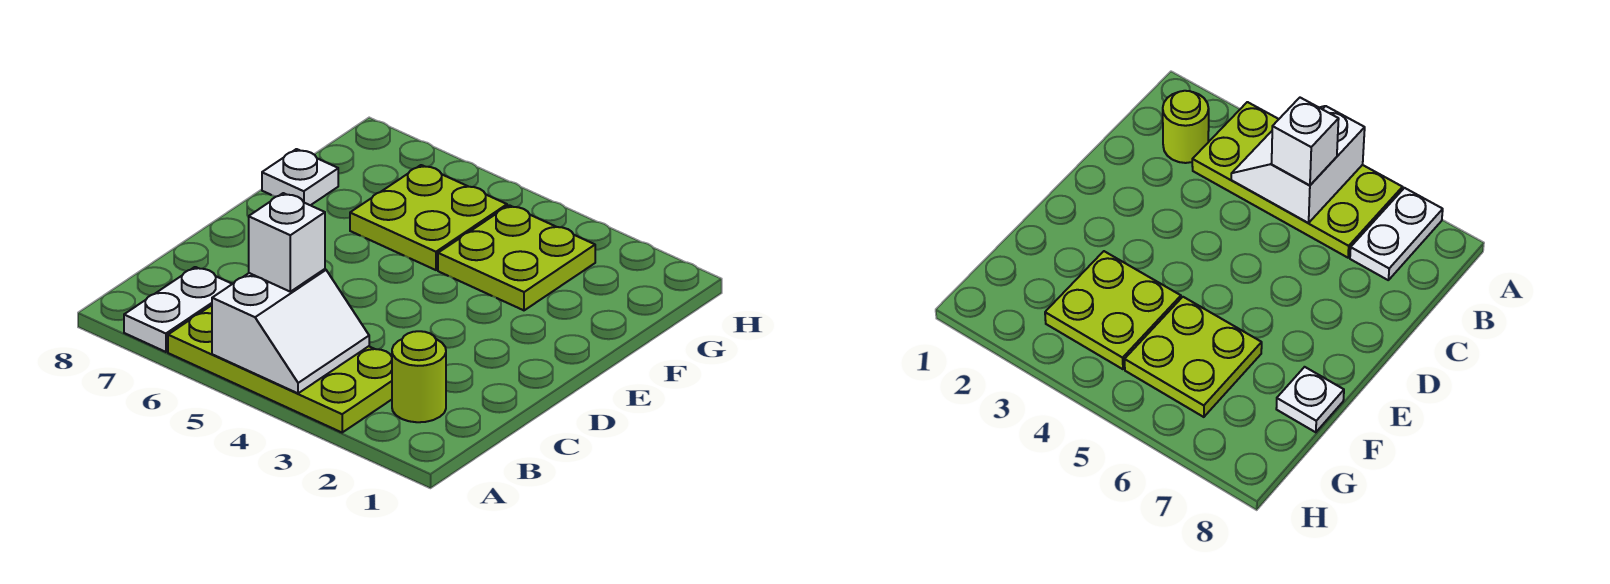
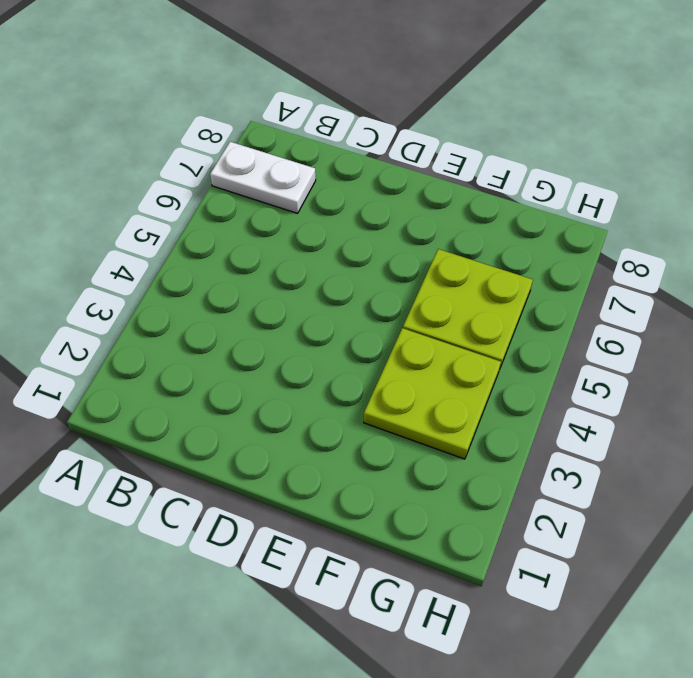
none -> lime plate A3:B6 level 1
none -> lime round brick B2 level 1

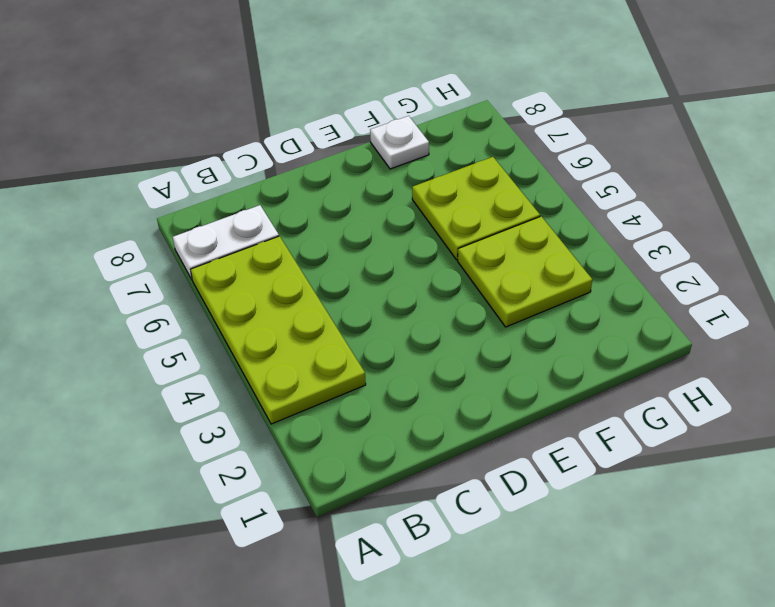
none -> lime round brick B2 level 1
none -> white slope A4:B5 level 2 top 5

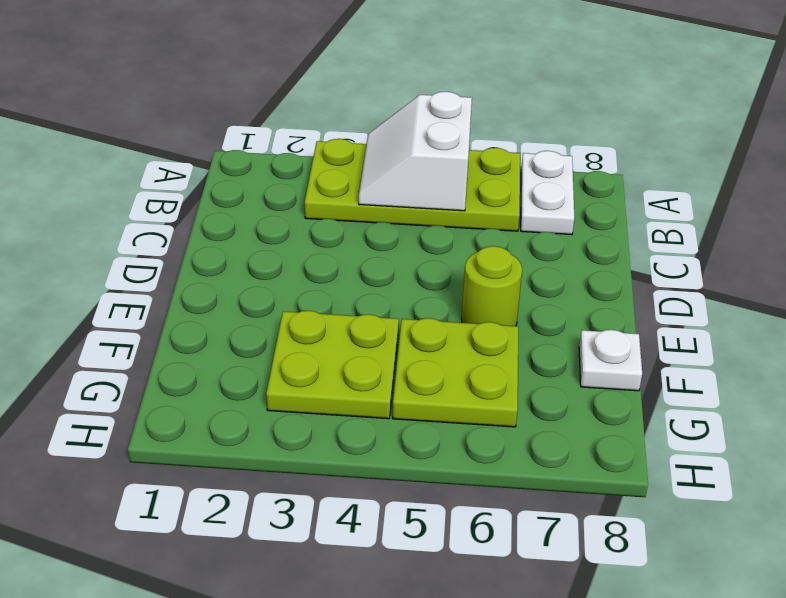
lime round brick E6 level 1 -> lime round brick B2 level 1
none -> white brick B5 level 3

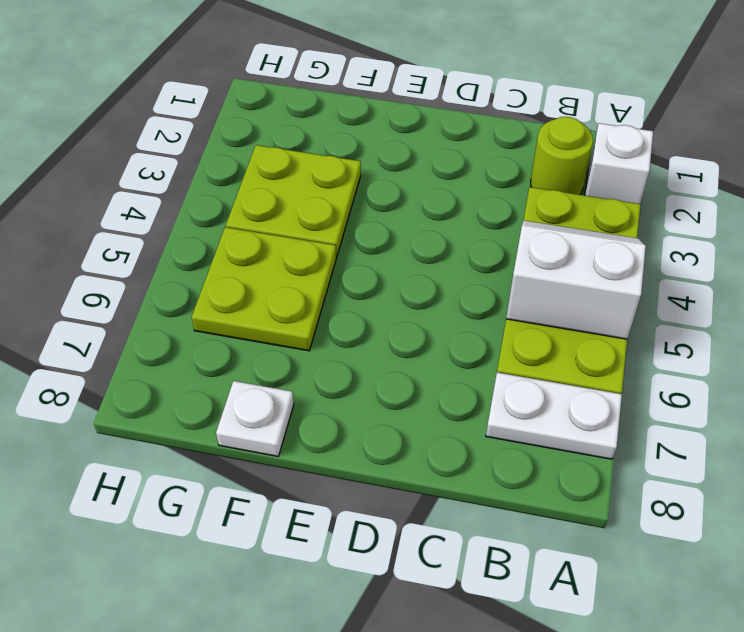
white brick A2 level 1 -> white brick B5 level 3

